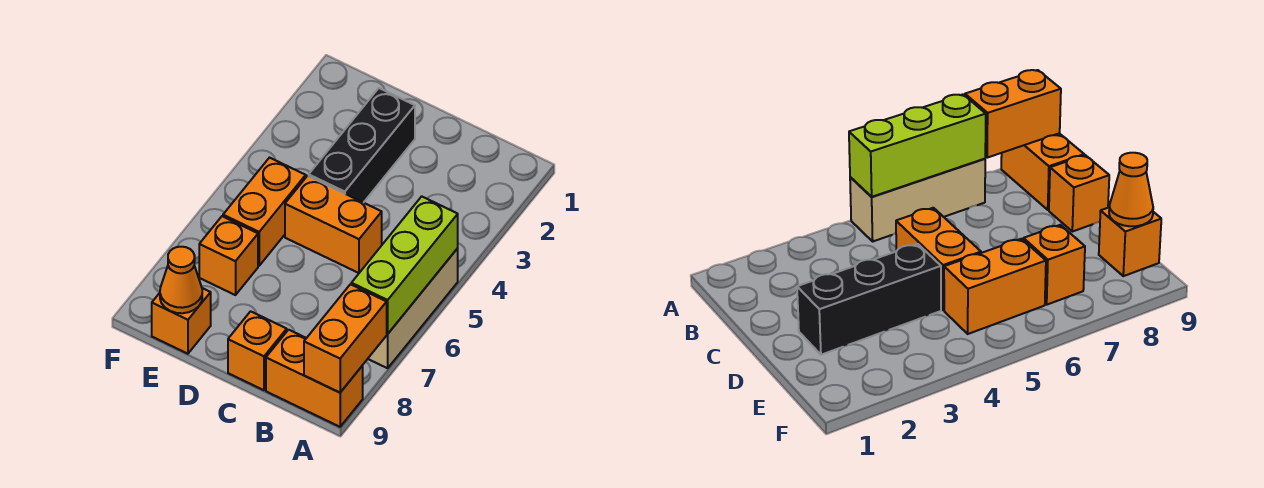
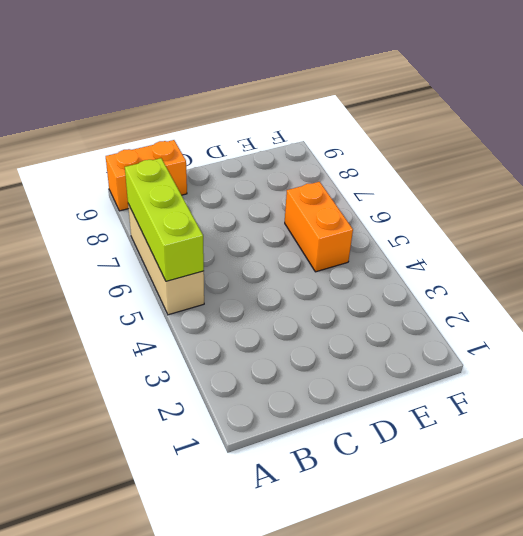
none -> orange brick C5:D5 level 1
none -> orange brick C9 level 1

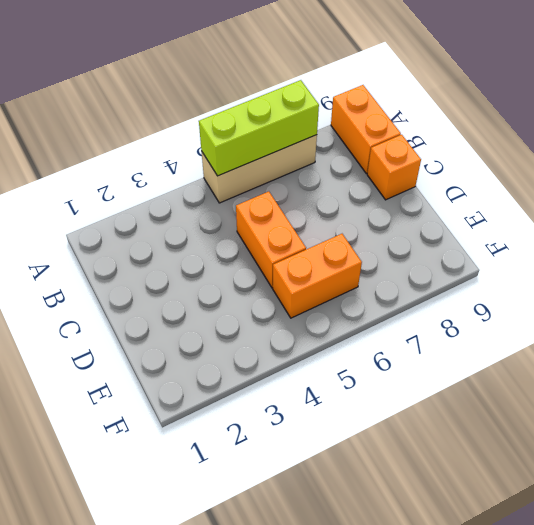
none -> black brick D2:D4 level 1
none -> orange brick E7 level 1

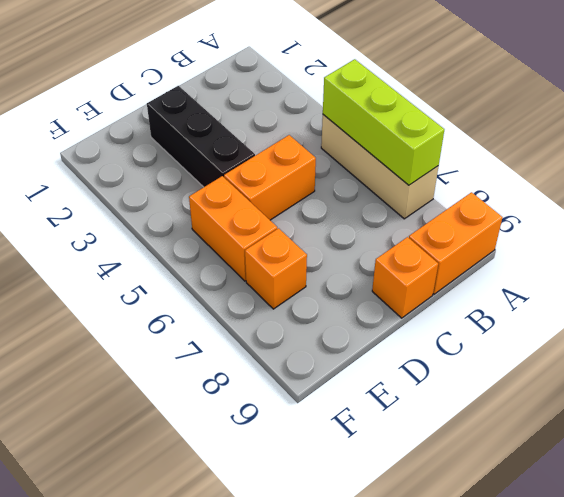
none -> orange brick E9 level 1
none -> orange brick A8:A9 level 2

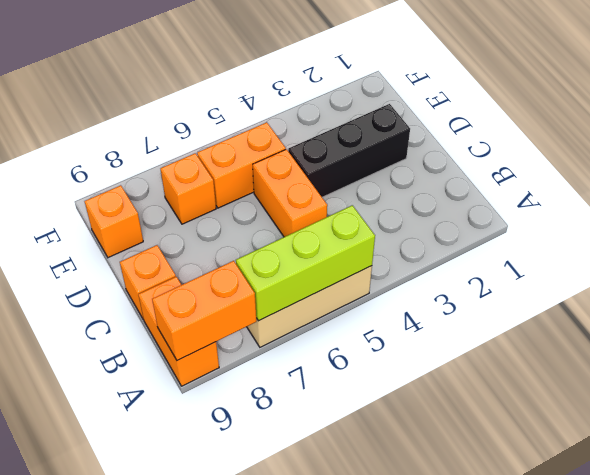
none -> orange cone E9 level 2

